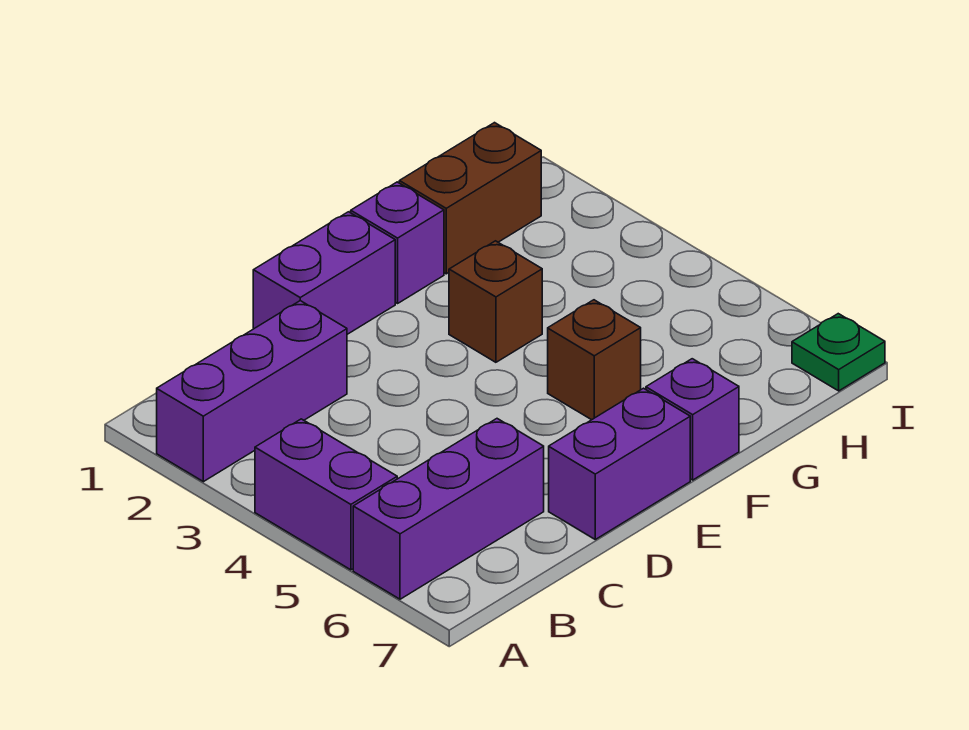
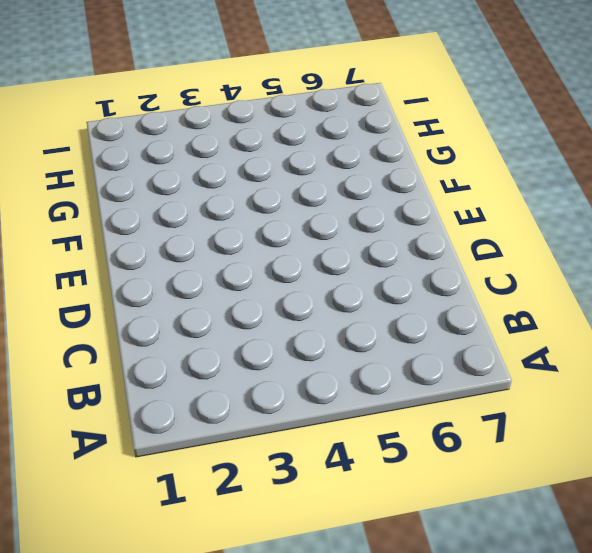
none -> purple brick A2:C2 level 1
none -> purple brick A4:A5 level 1

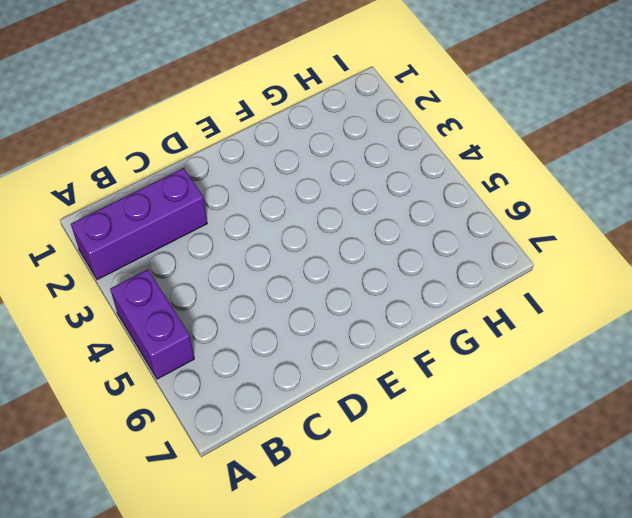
none -> purple brick A6:C6 level 1
none -> purple brick D1:E1 level 1

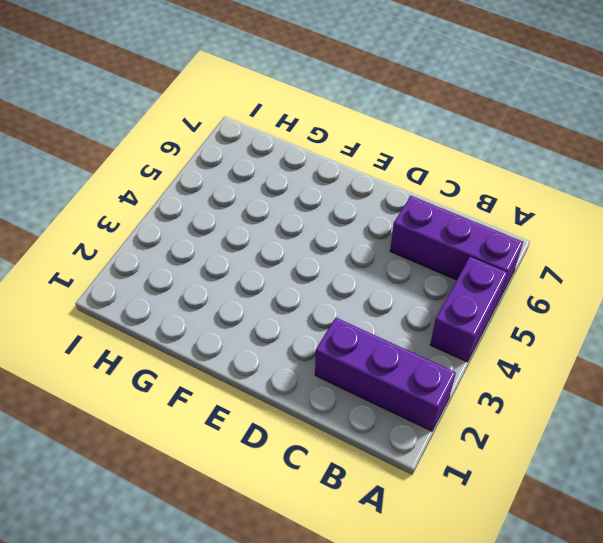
none -> purple brick D1:E1 level 1
none -> purple brick D7:E7 level 1

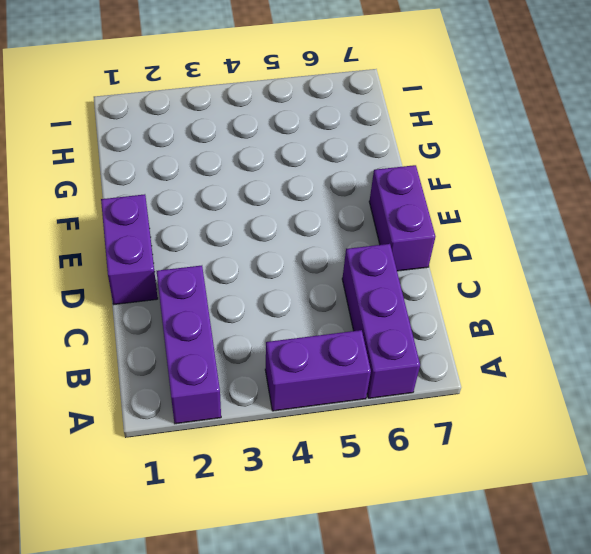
none -> purple brick F1 level 1
none -> brown brick F3 level 1

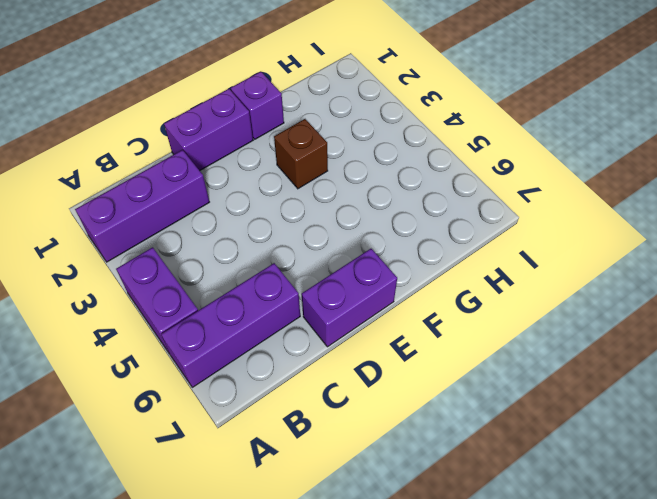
none -> brown brick F5 level 1
none -> purple brick F7 level 1

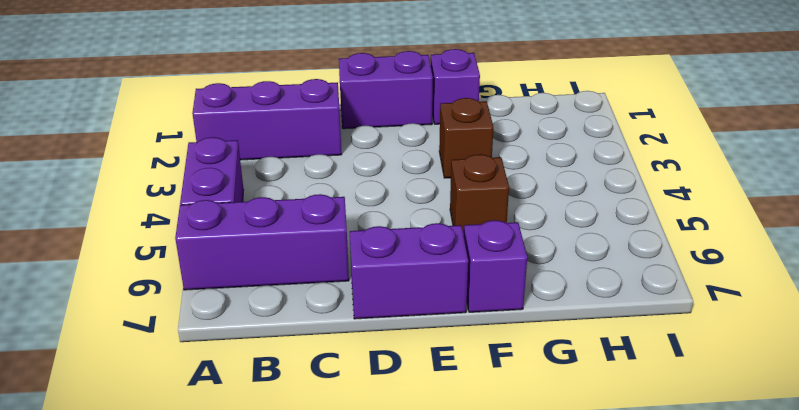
none -> brown brick G1:H1 level 1
none -> green plate I7 level 1

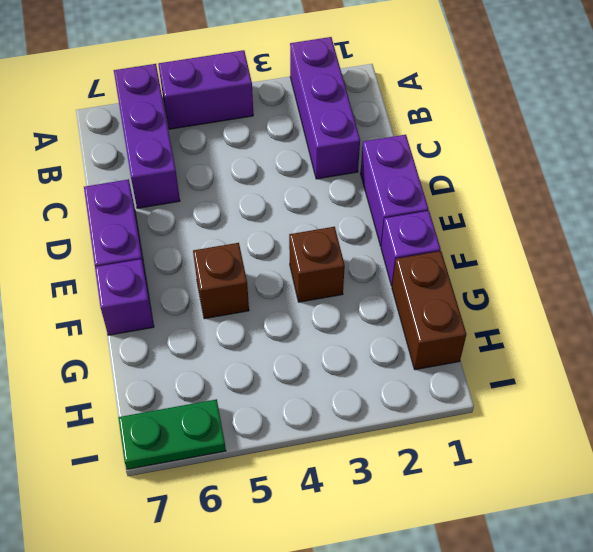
green plate I6:I7 level 1 -> green plate I7 level 1

